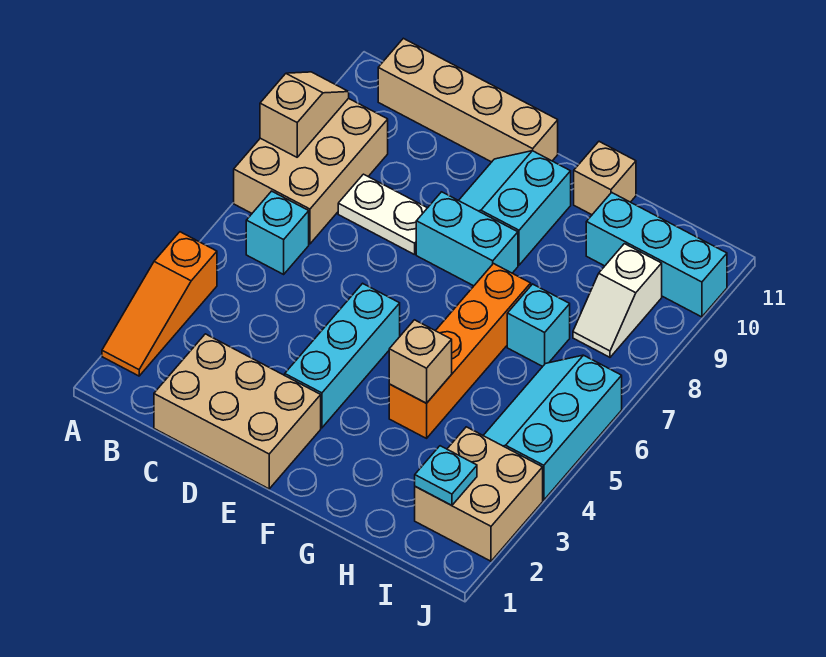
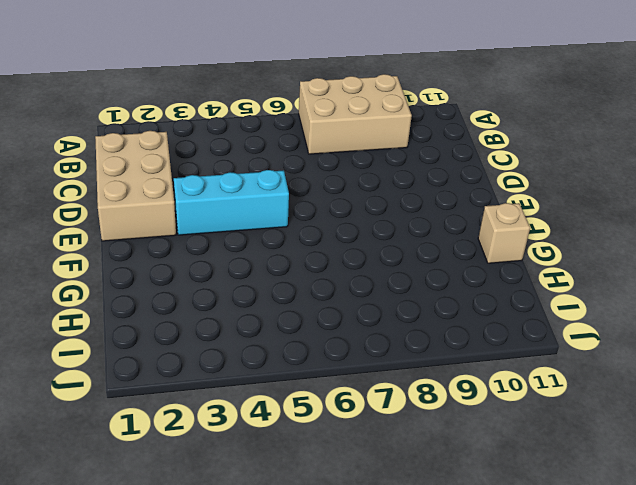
none -> orange slope A2:A4 level 1 top 4
none -> cyan brick B6 level 1
none -> tan brick B11:E11 level 1

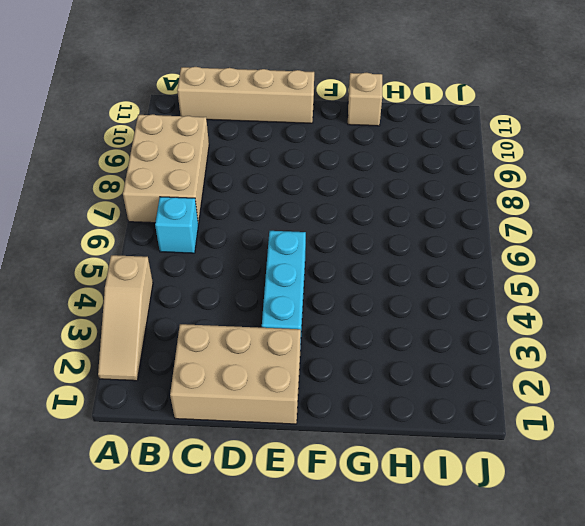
tan slope A2:A4 level 1 top 4 -> orange slope A2:A4 level 1 top 4
none -> white plate C8:D8 level 1
none -> cyan brick E8:F8 level 1
none -> cyan slope E9:F10 level 1 top F

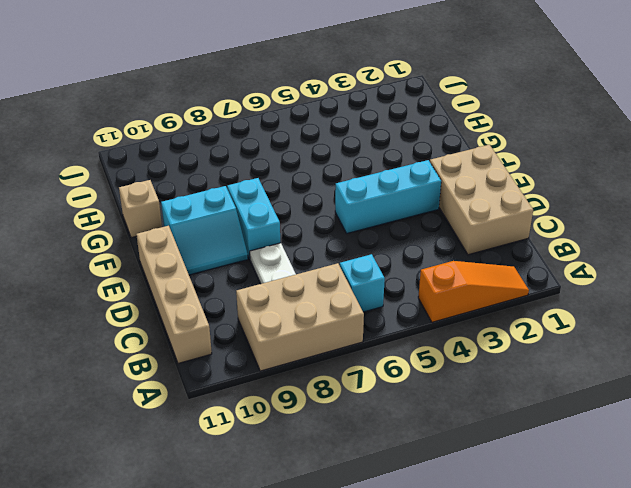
none -> orange brick G4:G7 level 1
none -> cyan brick H7 level 1
none -> cyan brick H10:J10 level 1

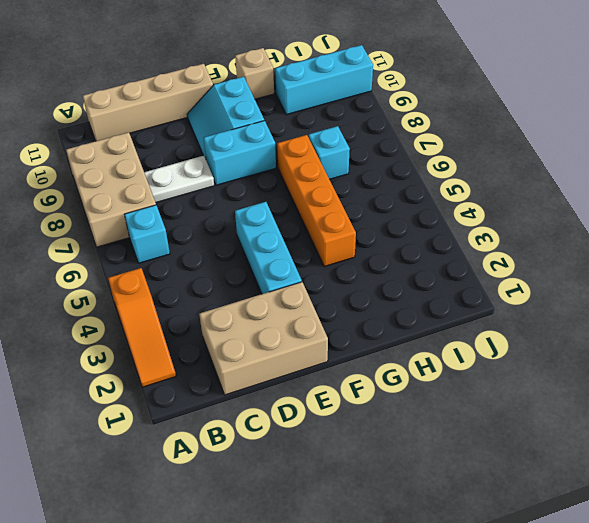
none -> tan brick I2:J3 level 1
none -> cyan slope I4:J6 level 1 top J
none -> white slope I8:I9 level 1 top 9

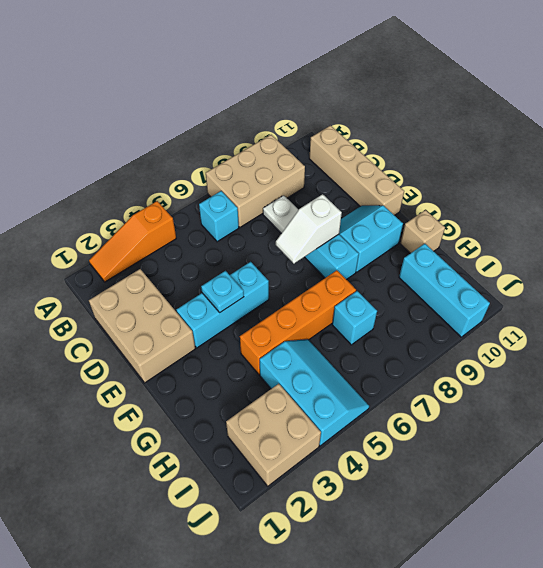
cyan plate E4 level 2 -> cyan plate I2 level 2
white slope E7:E8 level 2 top 8 -> white slope I8:I9 level 1 top 9
cyan slope H4:J5 level 1 top 4 -> cyan slope I4:J6 level 1 top J
none -> tan slope A8:A9 level 2 top 8
none -> tan brick G4 level 2

